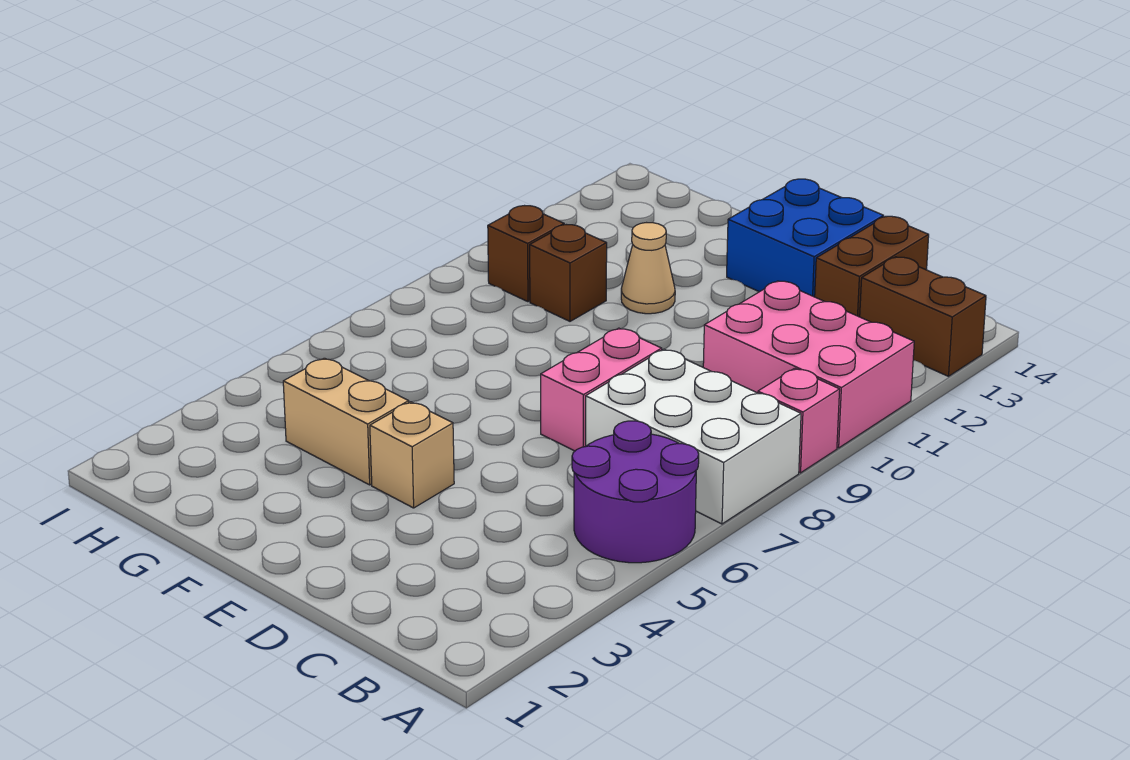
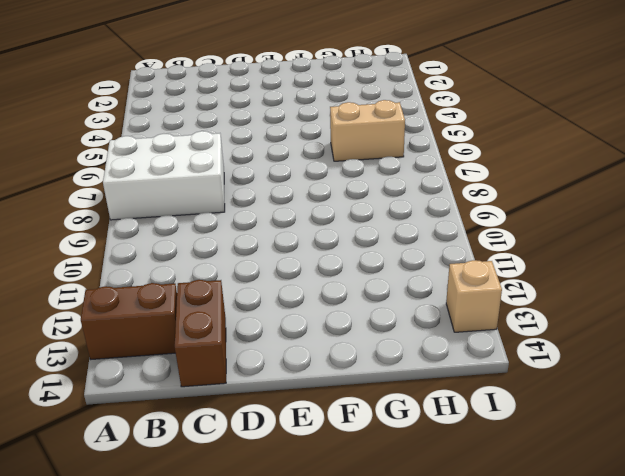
tan brick G6:H6 level 1 -> tan brick F4:G4 level 1
tan brick I13 level 1 -> tan brick E4 level 1
none -> purple round brick A5:B6 level 1
none -> pink brick A9 level 1
none -> pink brick A10:C11 level 1

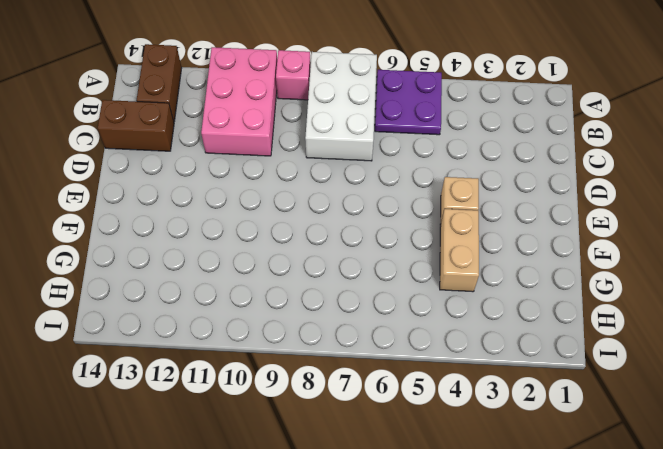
purple plate A5:B6 level 1 -> purple round brick A5:B6 level 1
none -> pink brick D7:D8 level 1
none -> blue brick D13:E14 level 1
none -> tan cone F11 level 1

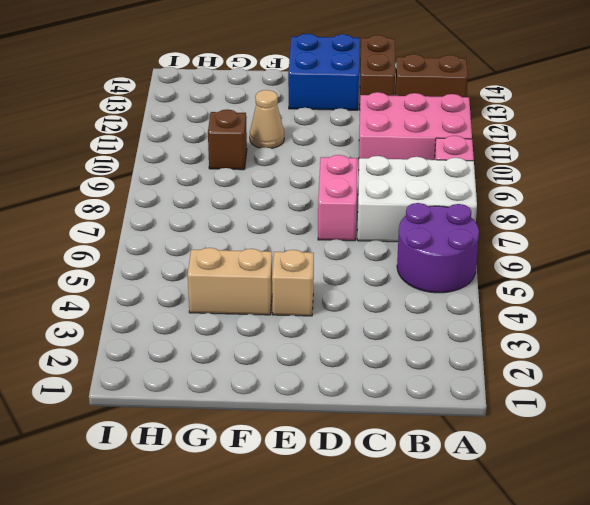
none -> brown brick H10 level 1

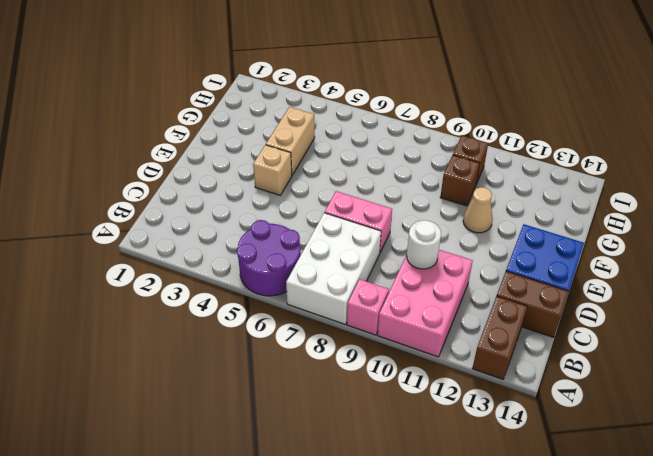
white round brick C10 level 2 -> none

